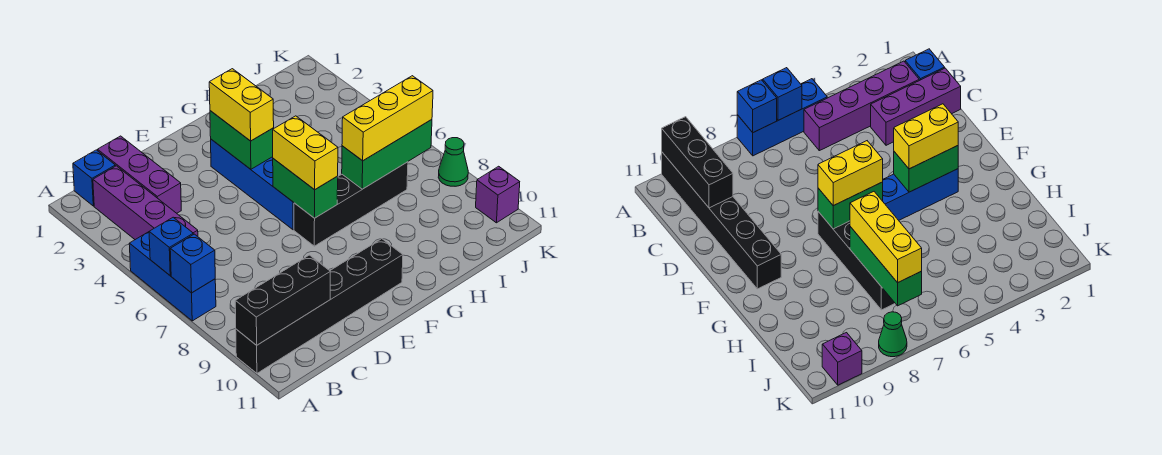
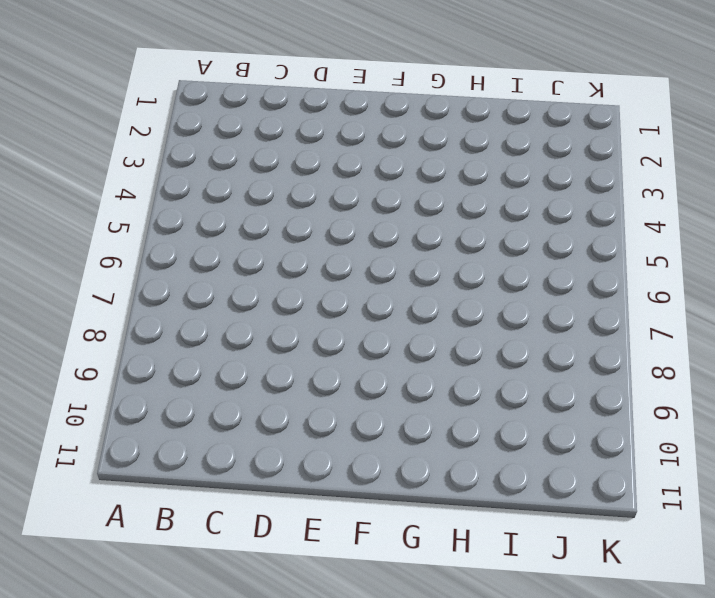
none -> blue brick A5:A7 level 1
none -> black brick A10:F10 level 1
none -> blue brick B1 level 1

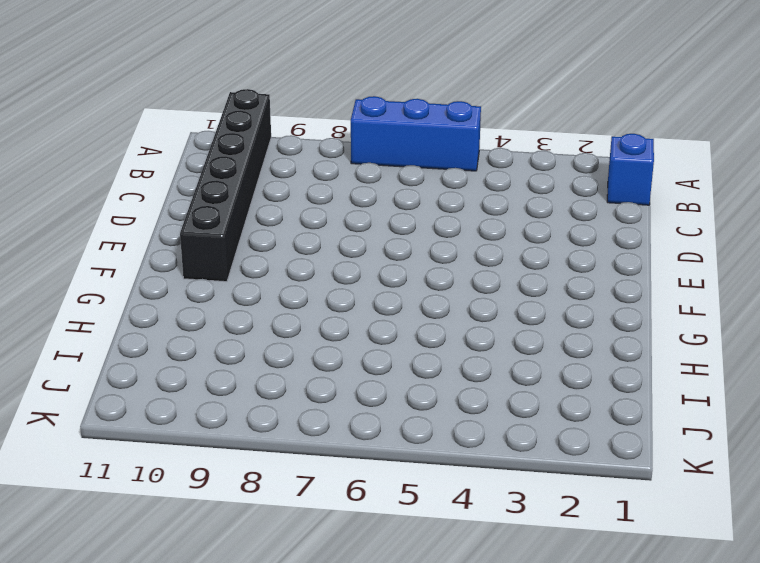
none -> purple brick B2:B5 level 1
none -> purple brick C1:C3 level 1
none -> blue brick F3:F6 level 1

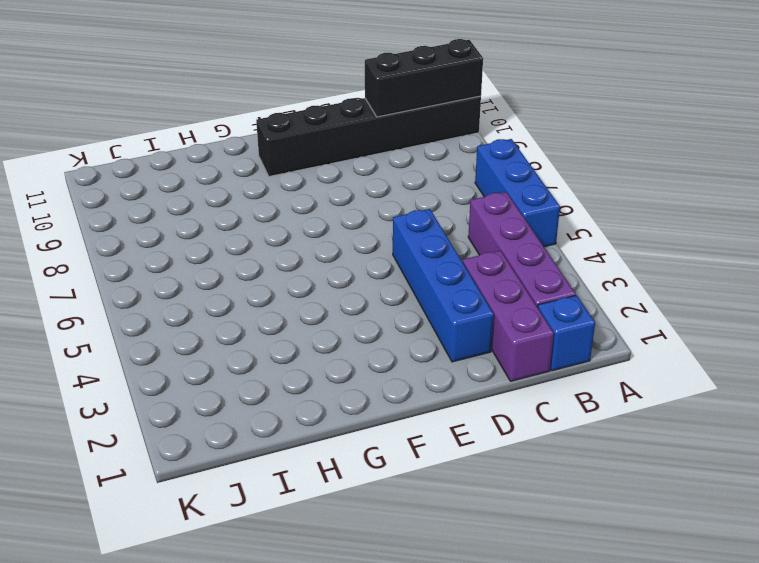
blue brick D2:D5 level 1 -> blue brick F3:F6 level 1
none -> black brick F7:I7 level 1
none -> green cone K8 level 1
none -> purple brick K10 level 1

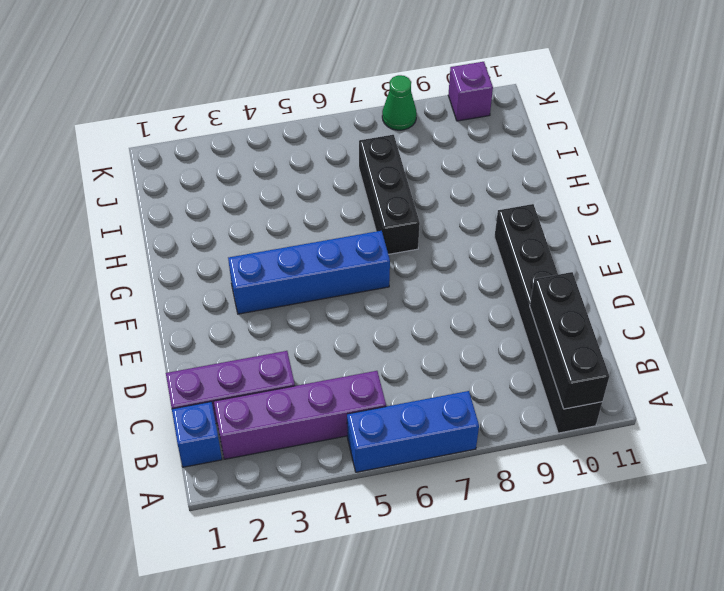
black brick G7:I7 level 1 -> black brick F7:I7 level 1
none -> blue brick A6 level 2
none -> blue brick A7 level 2
none -> green brick F3:F4 level 2

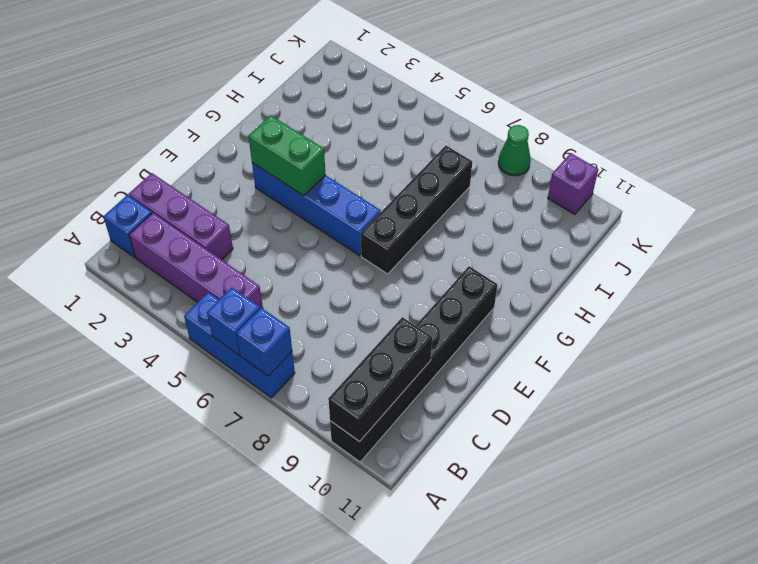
none -> green brick F6:F7 level 2
none -> green brick H7:J7 level 2
none -> yellow brick F3:F4 level 3

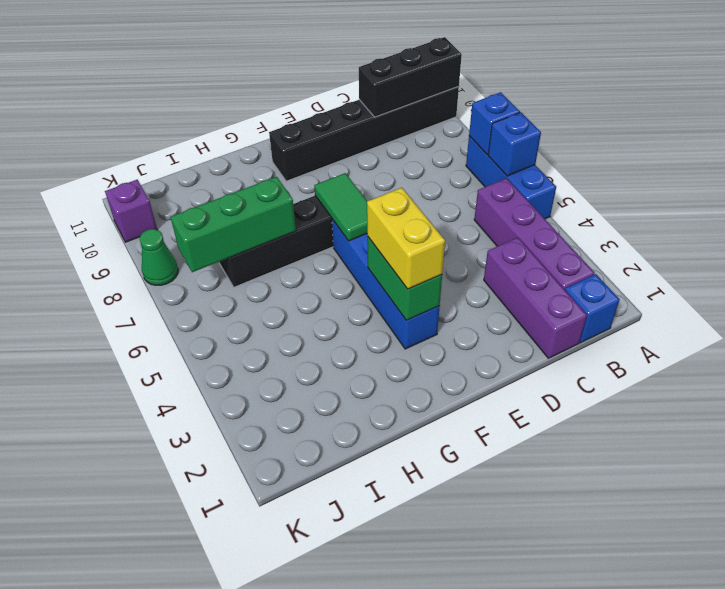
green tile F6:F7 level 2 -> green brick F6:F7 level 2
none -> yellow brick F6:F7 level 3
none -> yellow brick H7:J7 level 3

